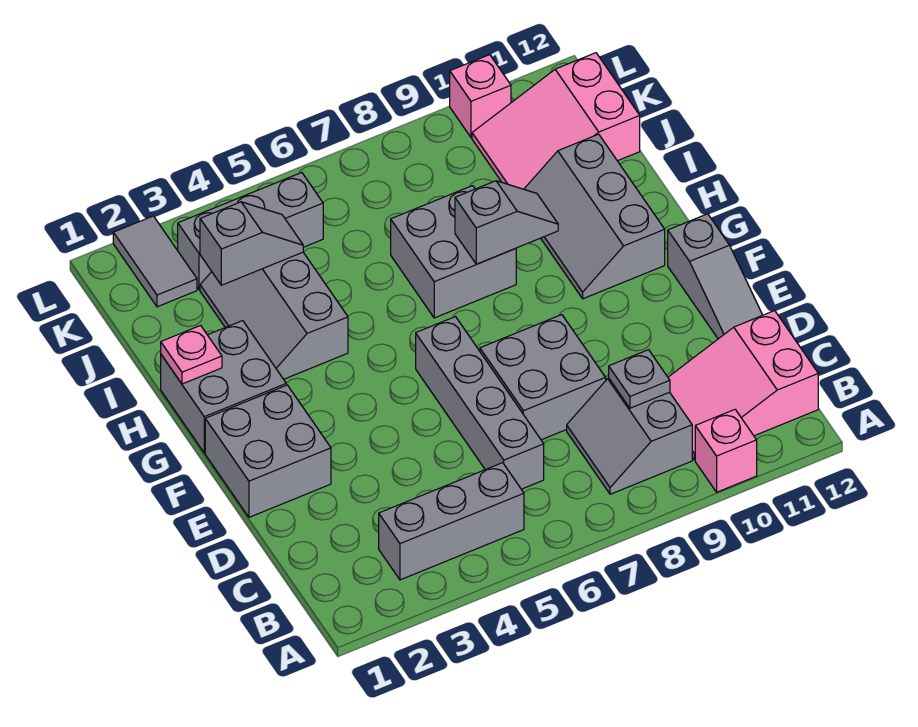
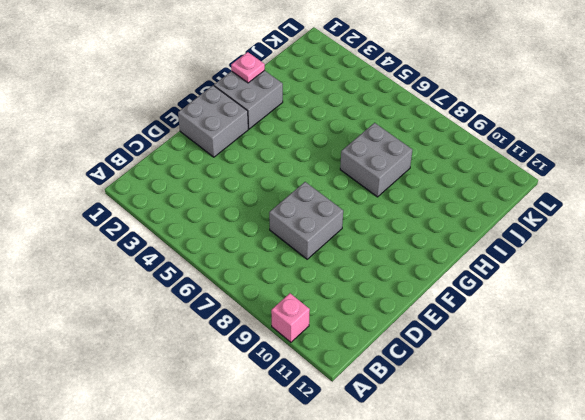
none -> grey brick B3:B5 level 1
none -> grey slope B8:C9 level 1 top 9
none -> pink slope B10:C12 level 1 top 12

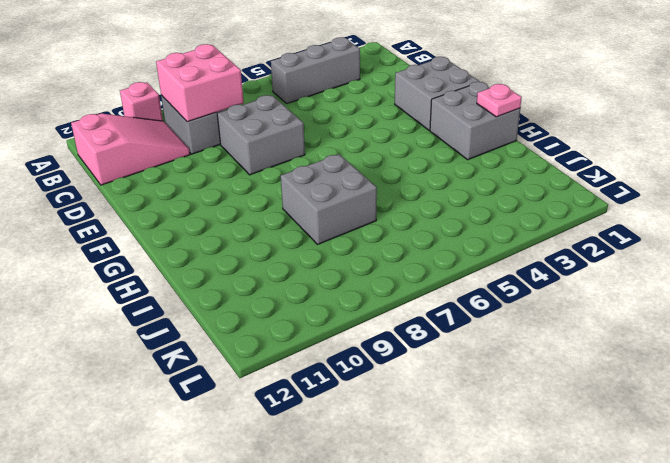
pink brick B8:C9 level 2 -> grey plate C9 level 2
none -> grey brick C6:F6 level 1
none -> grey slope D12:F12 level 1 top F
none -> grey slope G10:I11 level 1 top 11

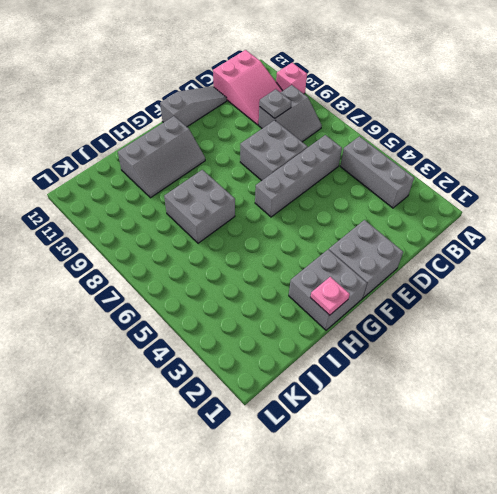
none -> grey slope H3:J4 level 1 top 4
none -> pink slope J10:K12 level 1 top 12
none -> grey tile K2:L2 level 1

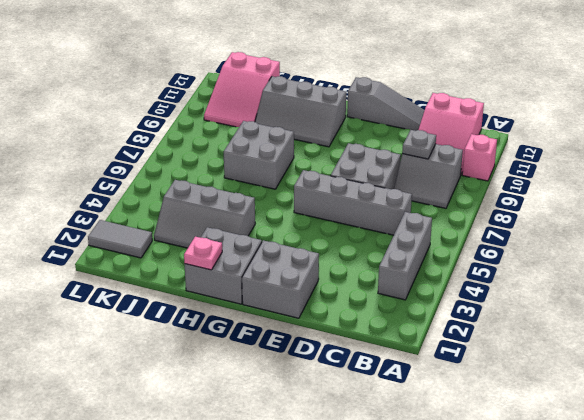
none -> grey brick K3:K5 level 1
none -> pink brick L10 level 1
none -> grey slope H8:H9 level 2 top 8

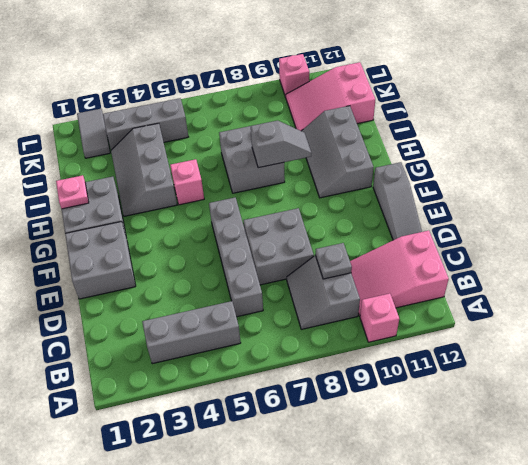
pink brick H5 level 1 -> none
none -> grey slope J3:J4 level 2 top 3

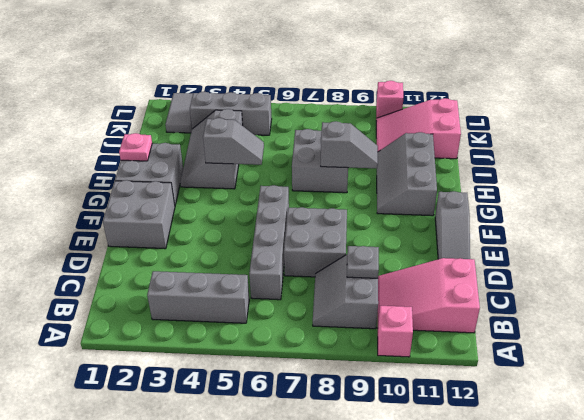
grey slope H4:H5 level 2 top 4 -> grey slope J3:J4 level 2 top 3

